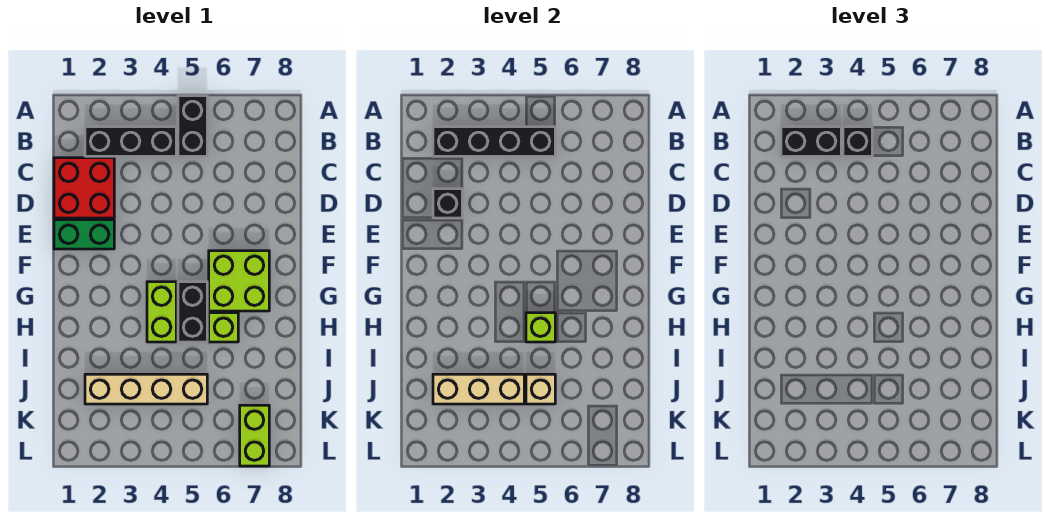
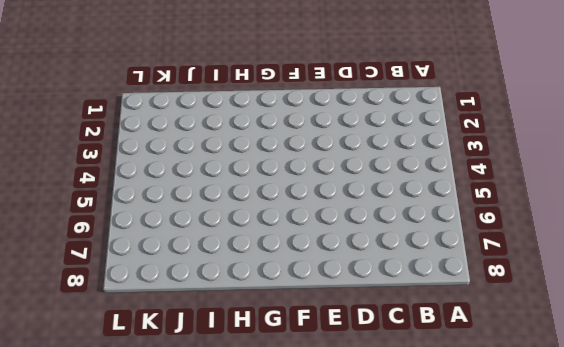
none -> black brick A5:B5 level 1
none -> black brick B2:B4 level 1
none -> red brick C1:D2 level 1

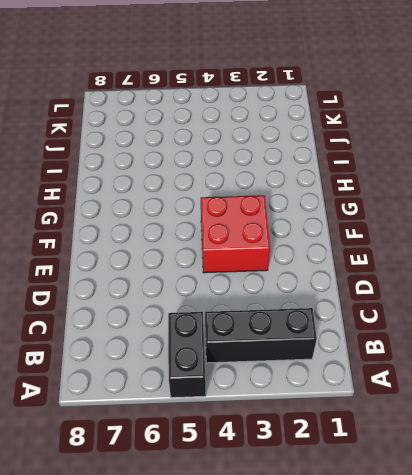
red brick E3:F4 level 1 -> red brick C1:D2 level 1
none -> green brick E1:E2 level 1
none -> lime brick F6:G7 level 1
none -> lime brick G4:H4 level 1

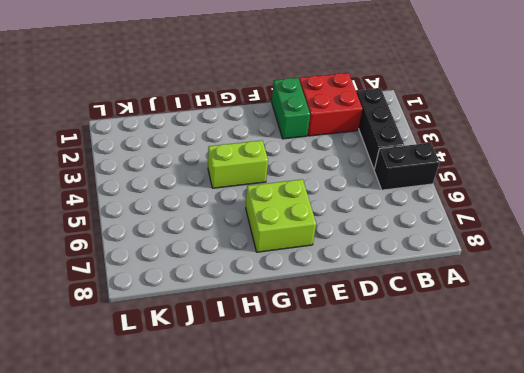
none -> black brick G5:H5 level 1
none -> lime brick H6 level 1
none -> tan brick J2:J5 level 1

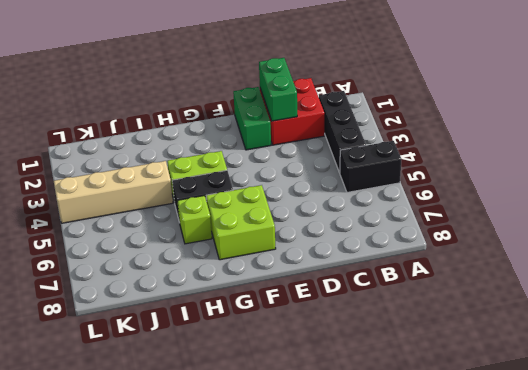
green brick D1:D2 level 2 -> black brick D2 level 2
tan brick I4:L4 level 1 -> tan brick J2:J5 level 1
none -> lime brick K7:L7 level 1
none -> black brick B2:B5 level 2
none -> lime brick H5 level 2

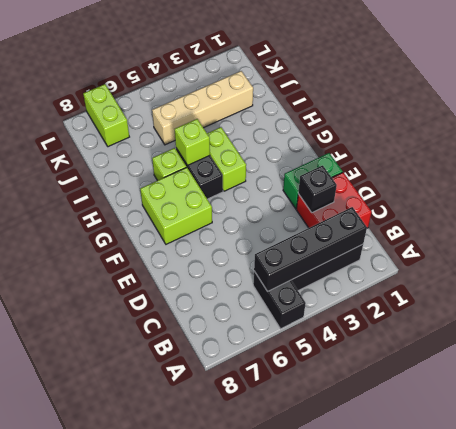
none -> tan brick J2:J4 level 2
none -> tan brick J5 level 2
none -> black brick B2:B3 level 3

